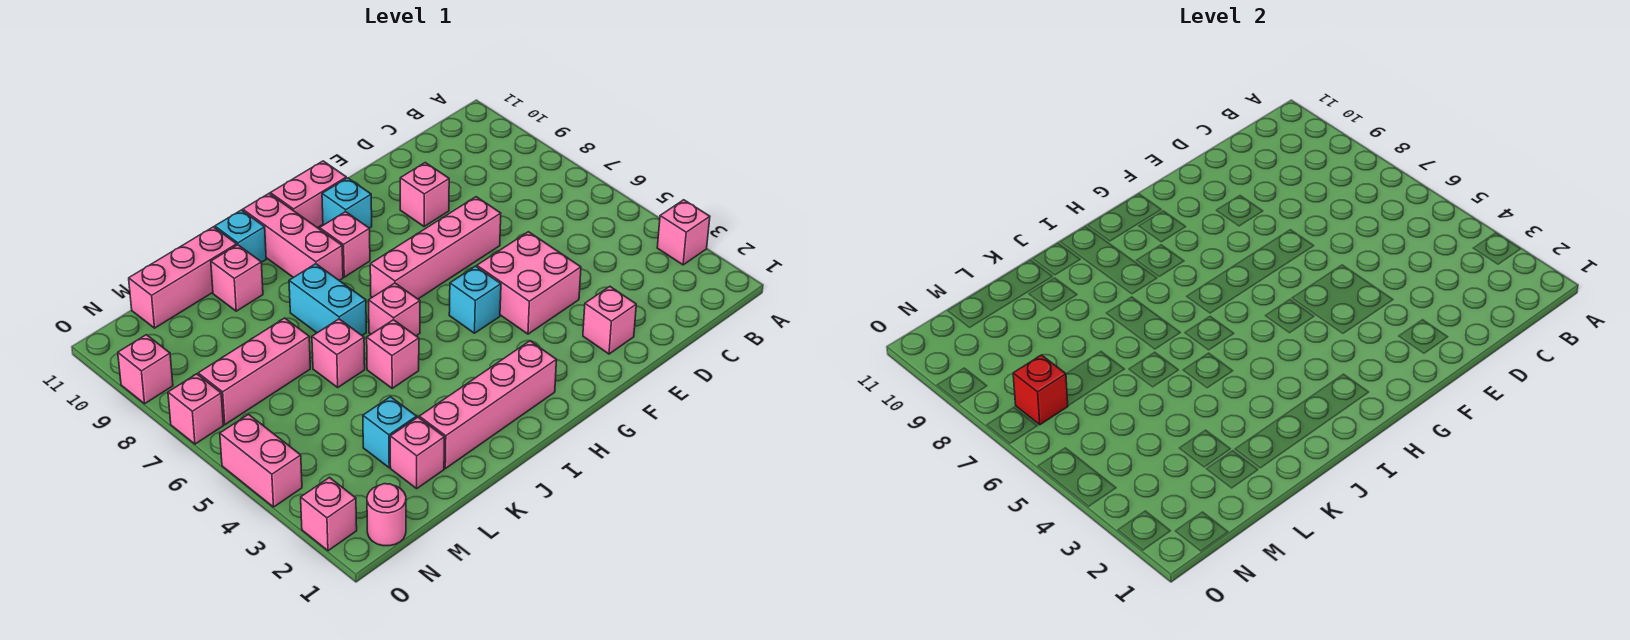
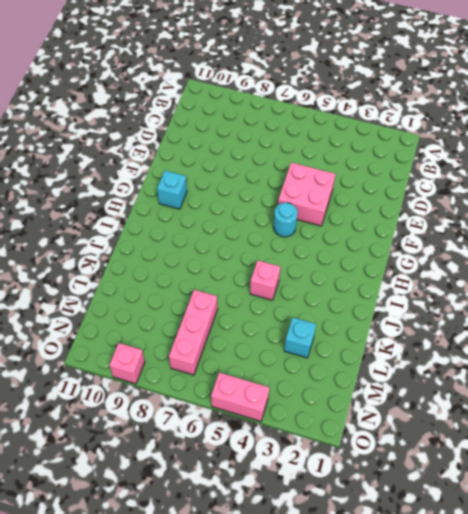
cyan round brick G5 level 1 -> cyan brick G5 level 1
none -> pink brick A3 level 1
none -> pink brick E2 level 1
none -> pink brick E7:H7 level 1

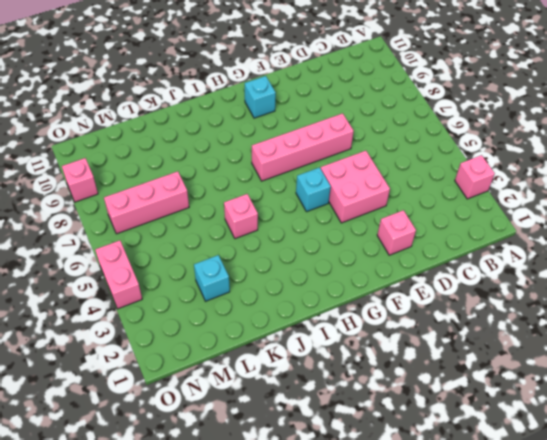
none -> pink brick E9 level 1
none -> pink brick G11:H11 level 1
none -> pink brick H2:K2 level 1

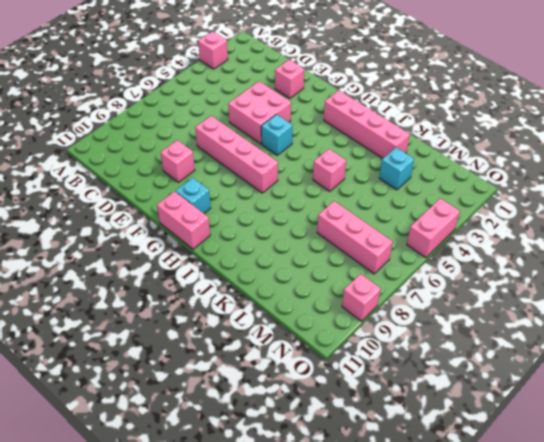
none -> pink brick H9 level 1
none -> pink brick I6 level 1
none -> pink brick I9:I11 level 1

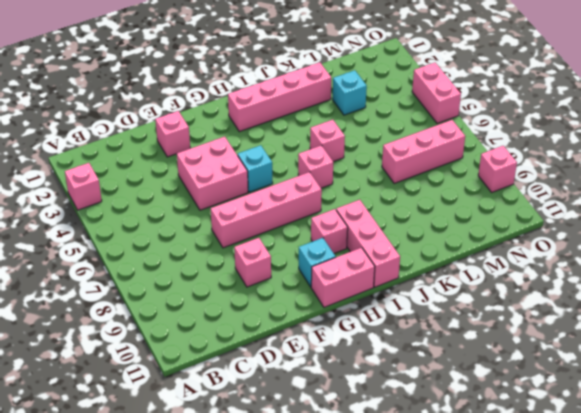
none -> cyan brick J7:J8 level 1
none -> cyan brick J11 level 1
none -> pink brick K6 level 1

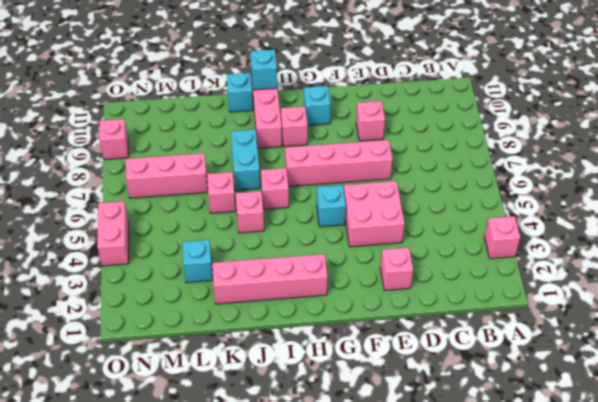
cyan brick I11 level 2 -> none
none -> pink brick G11:H11 level 1
none -> pink brick K10 level 1
none -> pink brick K11:M11 level 1

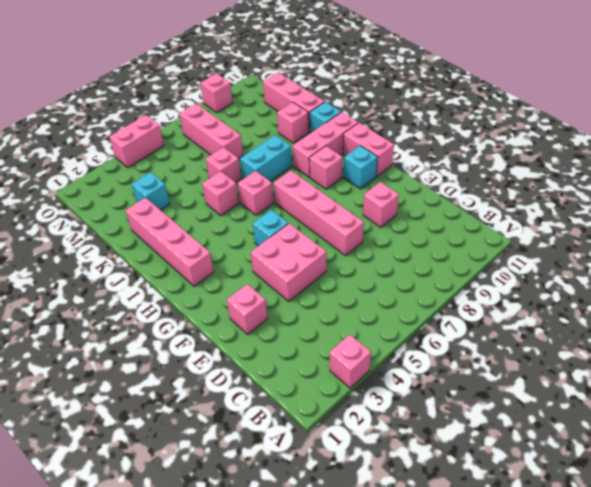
none -> pink brick L2 level 1
none -> pink round brick N1 level 1
none -> pink brick O2 level 1

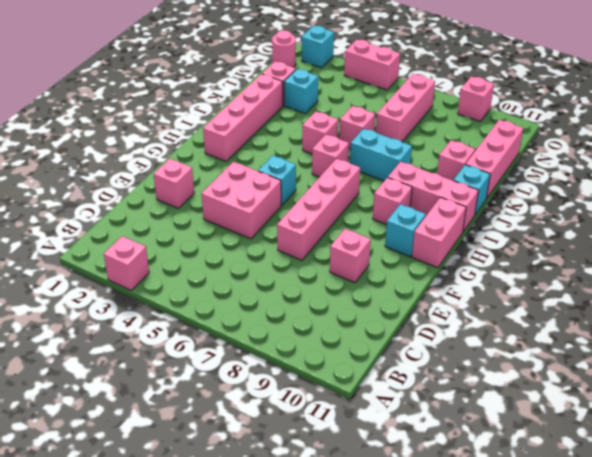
cyan brick O2 level 1 -> pink brick O2 level 1
none -> pink brick O7 level 1
none -> red brick N7 level 2

